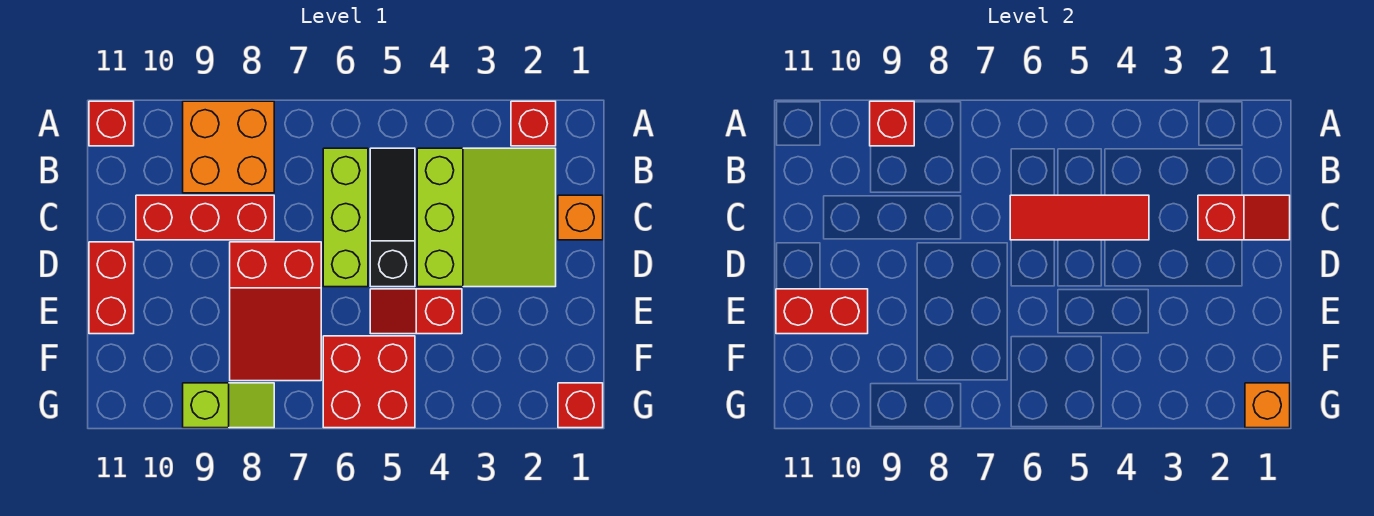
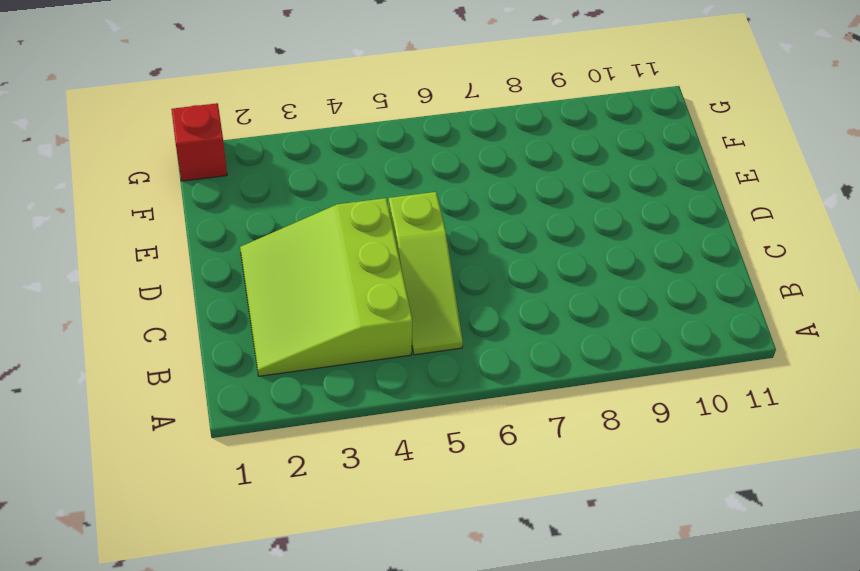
lime slope B5:D5 level 1 top D -> black slope B5:D5 level 1 top D
none -> red brick A2 level 1
none -> orange brick A8:B9 level 1
none -> red brick A11 level 1

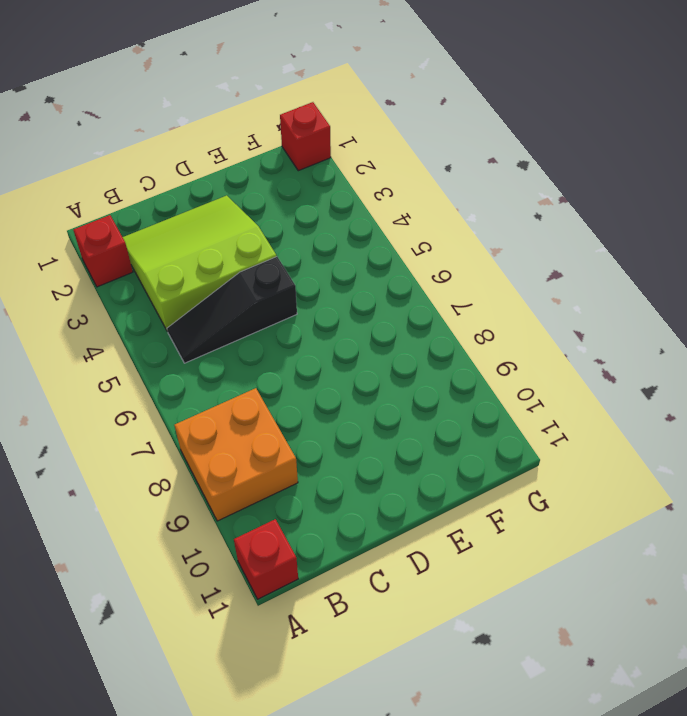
none -> lime brick B6:D6 level 1
none -> orange brick C1 level 1
none -> red brick C8:C10 level 1

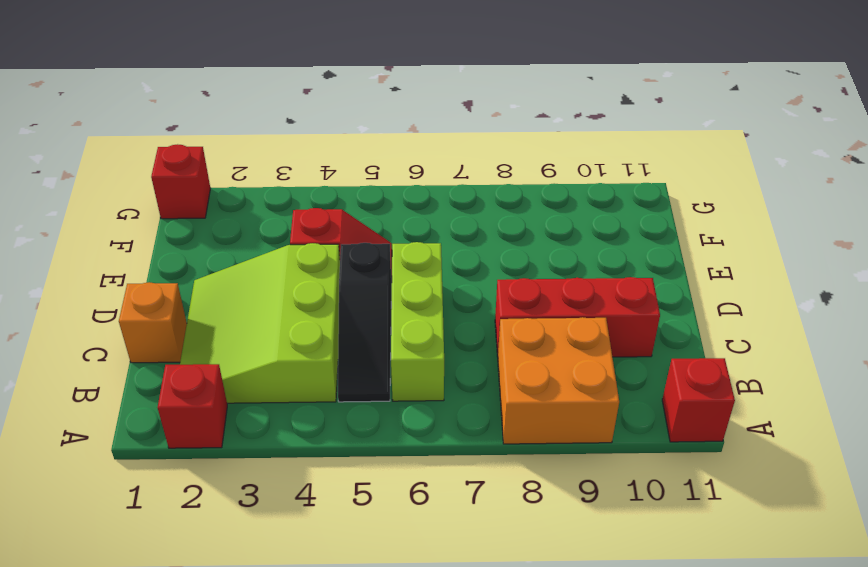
none -> red slope D7:F8 level 1 top D
none -> red brick D11:E11 level 1
none -> red brick F5:G6 level 1

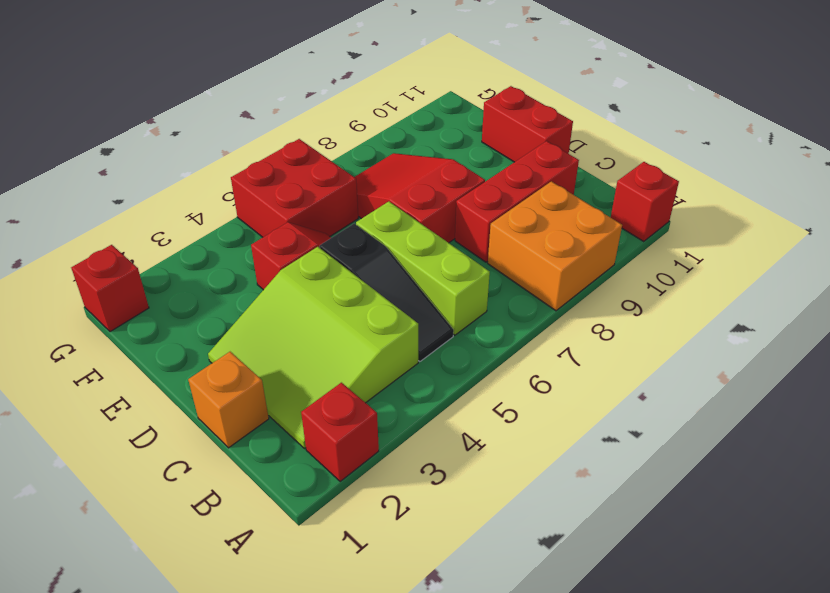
none -> lime slope G8:G9 level 1 top 9
none -> red brick A9 level 2
none -> red slope C1:C2 level 2 top 2

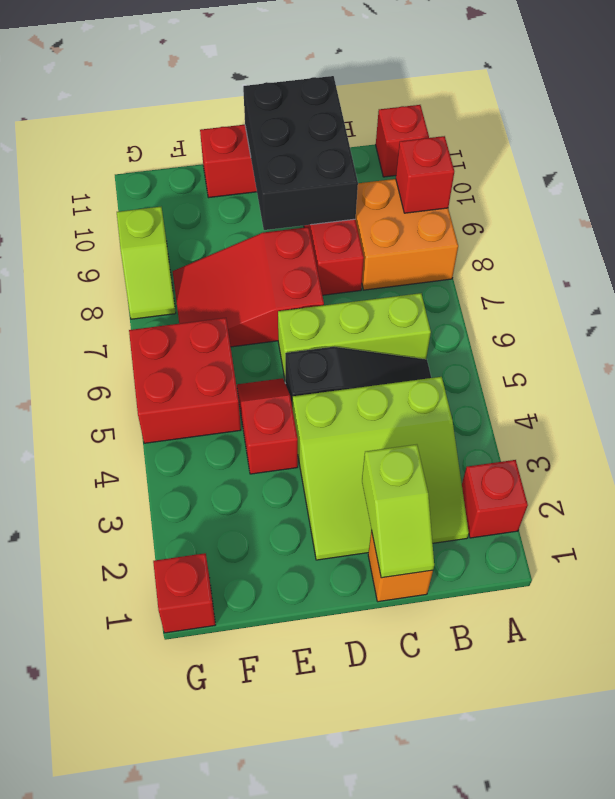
lime slope C1:C2 level 2 top 2 -> red slope C1:C2 level 2 top 2
black brick C9:D11 level 2 -> none
none -> red tile C4:C6 level 2
none -> red brick E10:E11 level 2
none -> orange brick G1 level 2

